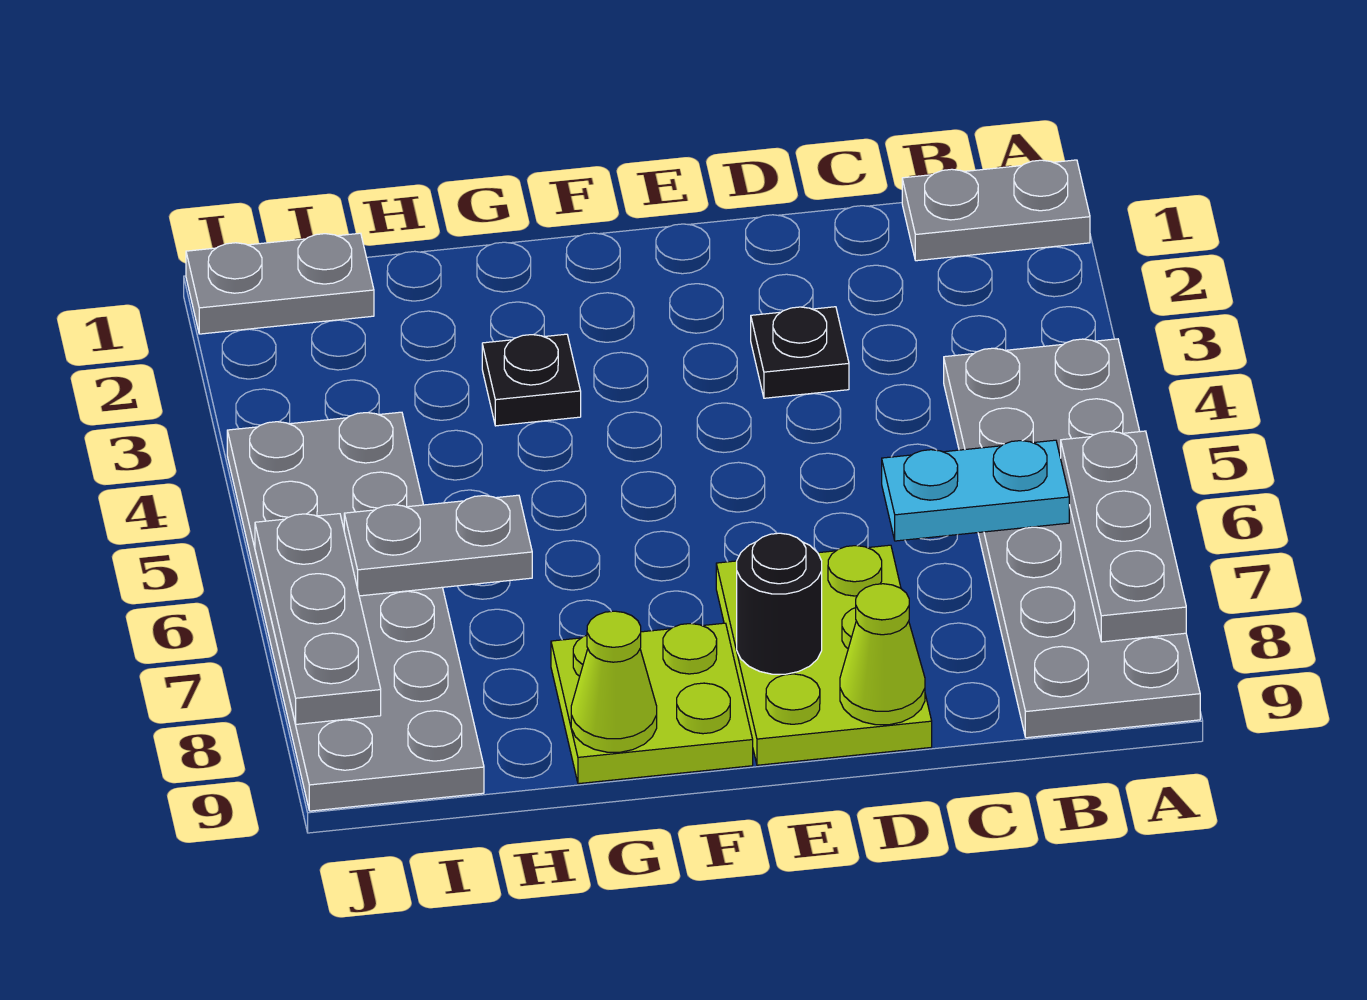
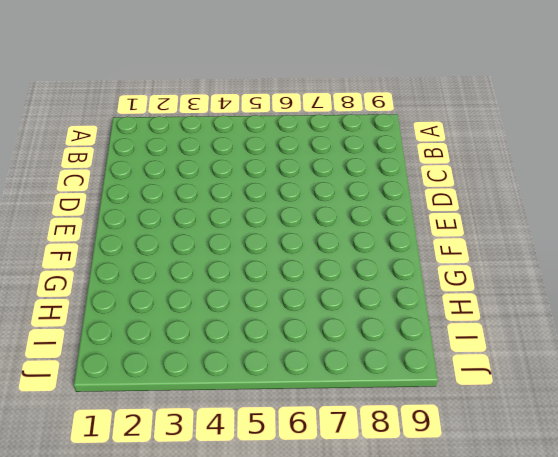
none -> grey plate A1:B1 level 1
none -> grey plate A4:B9 level 1
none -> black plate D3 level 1

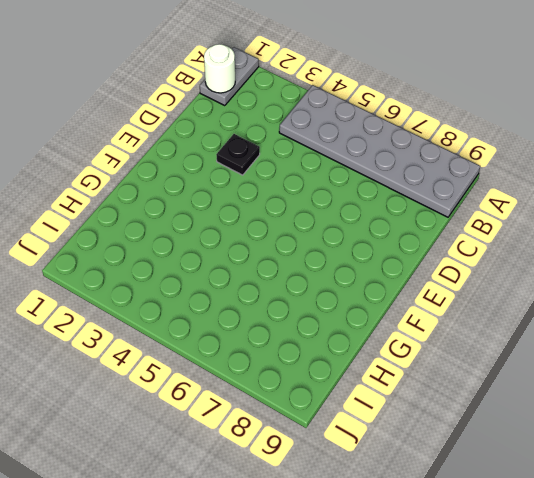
white round brick B1 level 2 -> none
none -> lime plate D7:E9 level 1
none -> lime plate F8:G9 level 1
none -> black plate G3 level 1

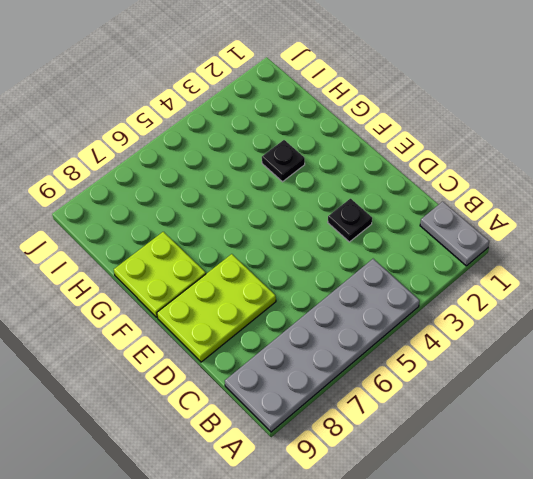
none -> grey plate I1:J1 level 1
none -> grey plate I4:J9 level 1
none -> grey plate A6:A8 level 2

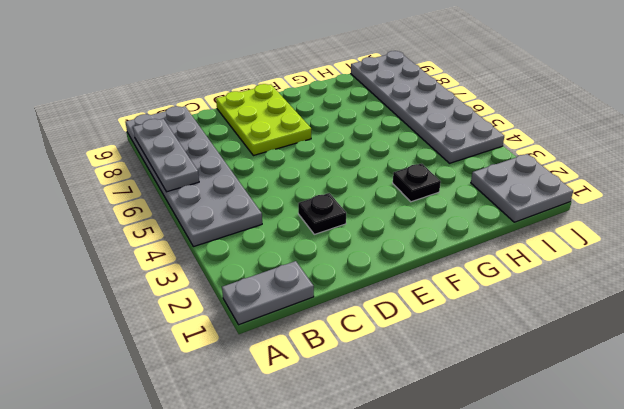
grey plate I1:J2 level 1 -> grey plate I1:J1 level 1
none -> lime plate F8:G9 level 1
none -> cyan plate B6:C6 level 2
none -> lime cone D9 level 2

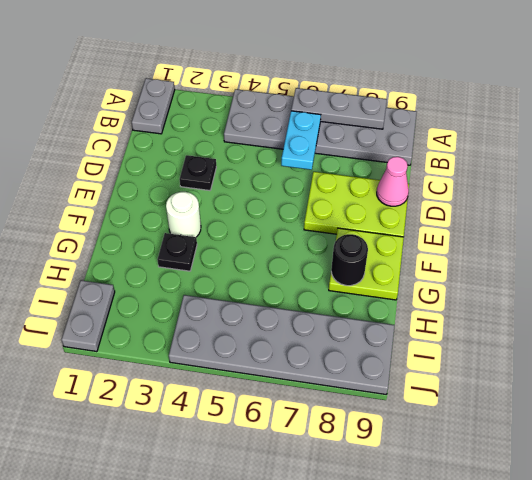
pink cone D9 level 2 -> lime cone D9 level 2
white round brick F3 level 1 -> none
black round brick G8 level 2 -> black round brick E8 level 2
none -> lime cone G9 level 2
none -> grey plate H6:I6 level 2
none -> grey plate J6:J8 level 2

